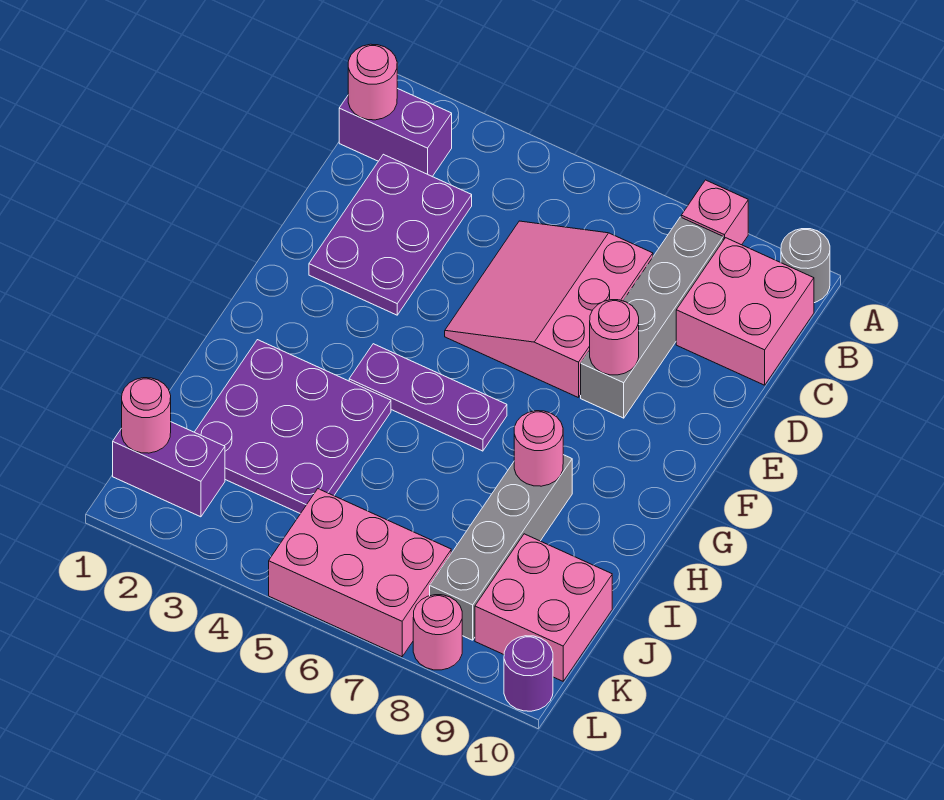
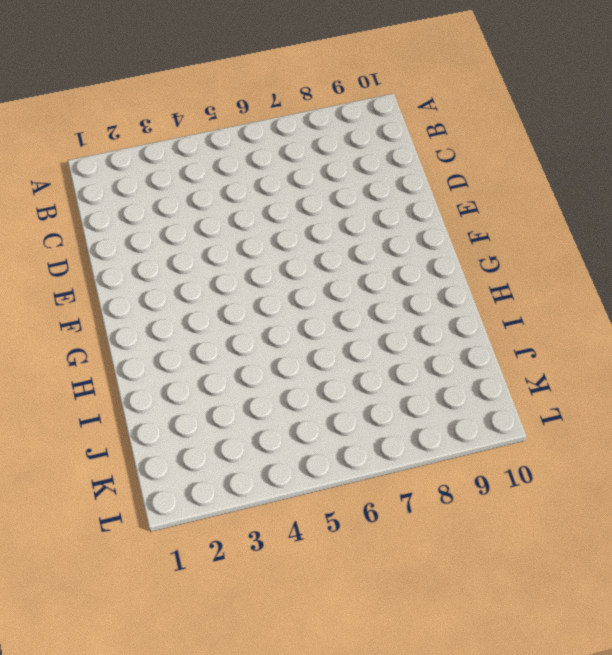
none -> pink brick A8 level 1
none -> grey round brick A10 level 1
none -> purple brick B1:B2 level 1

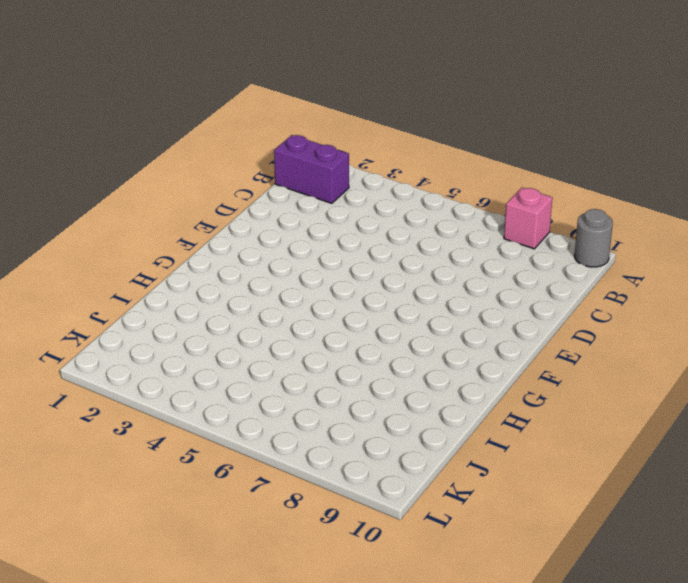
none -> grey brick B8:E8 level 1
none -> pink brick B9:C10 level 1
none -> purple plate C2:E3 level 1

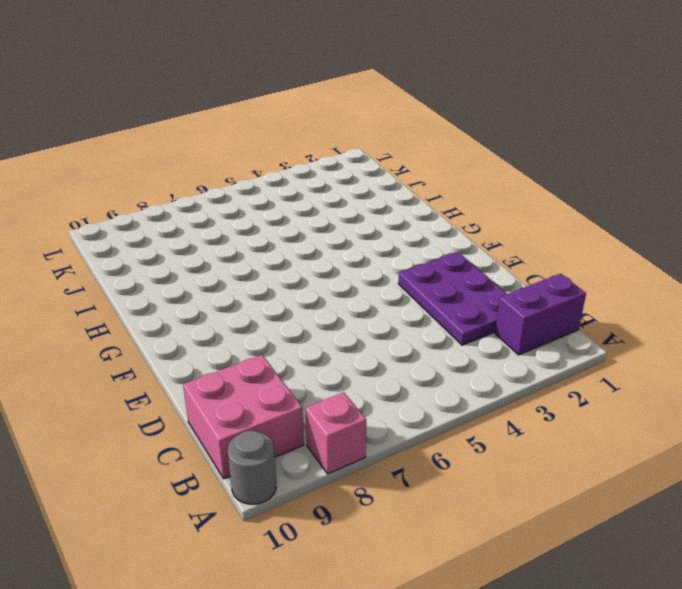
none -> grey brick B8:E8 level 1
none -> pink slope C5:E7 level 1 top 7
none -> purple plate G4:G6 level 1

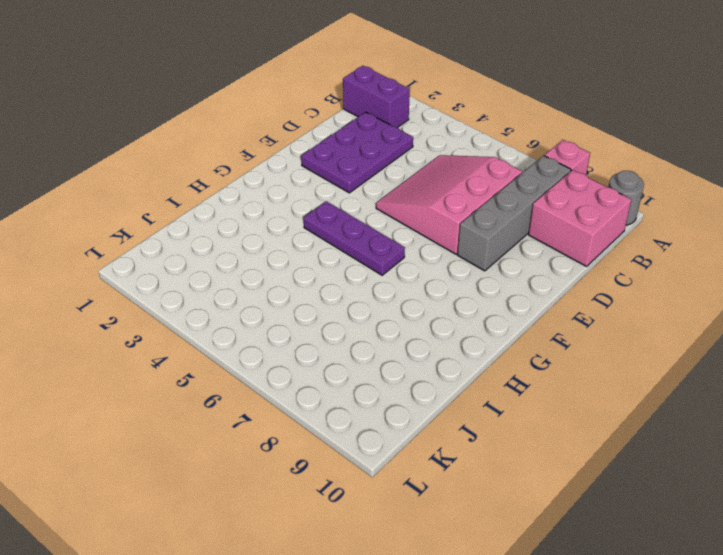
none -> purple plate H2:J4 level 1
none -> grey brick H8:K8 level 1
none -> pink brick J9:K10 level 1

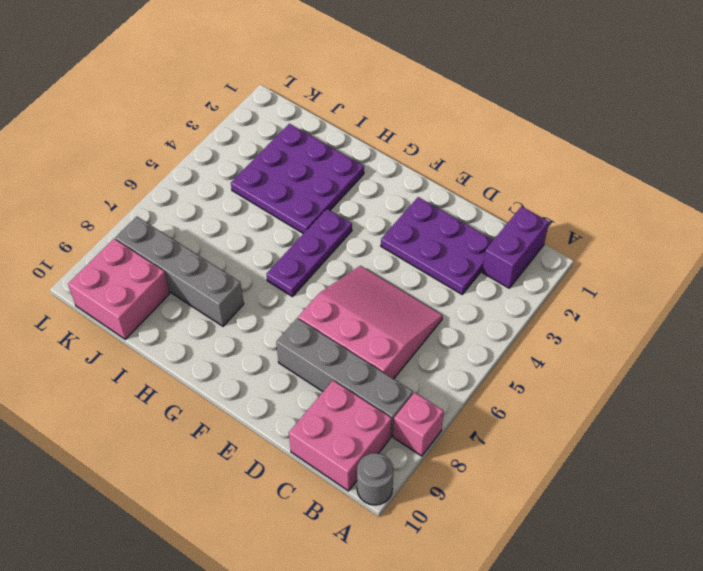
none -> purple brick K1:K2 level 1
none -> pink brick K5:L7 level 1
none -> pink round brick L8 level 1

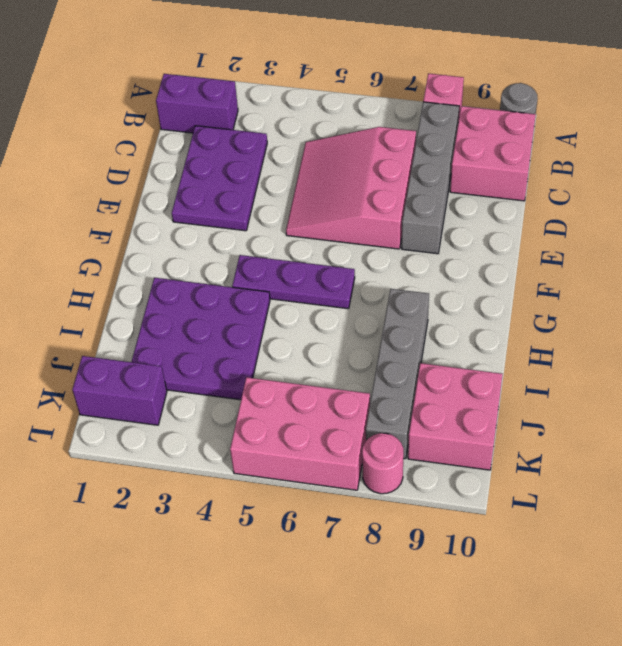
none -> purple round brick L10 level 1
none -> pink round brick B1 level 2
none -> pink round brick E8 level 2

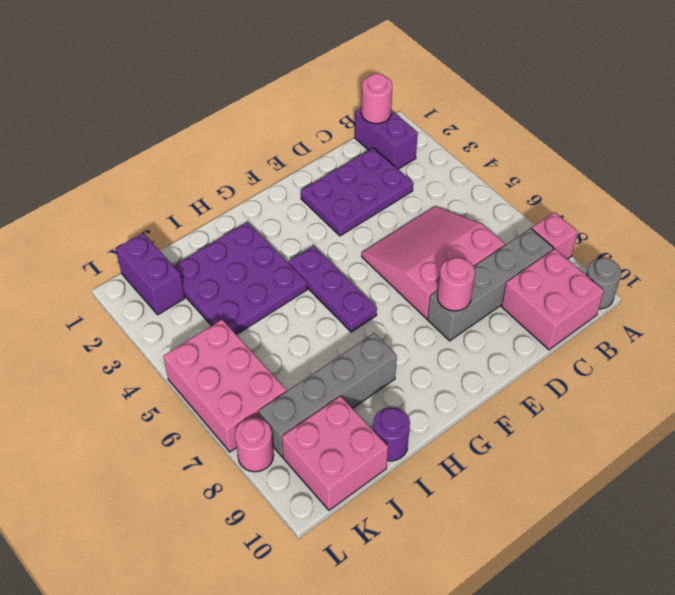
purple round brick I10 level 1 -> purple round brick L10 level 1
none -> pink round brick H8 level 2
none -> pink round brick K1 level 2

